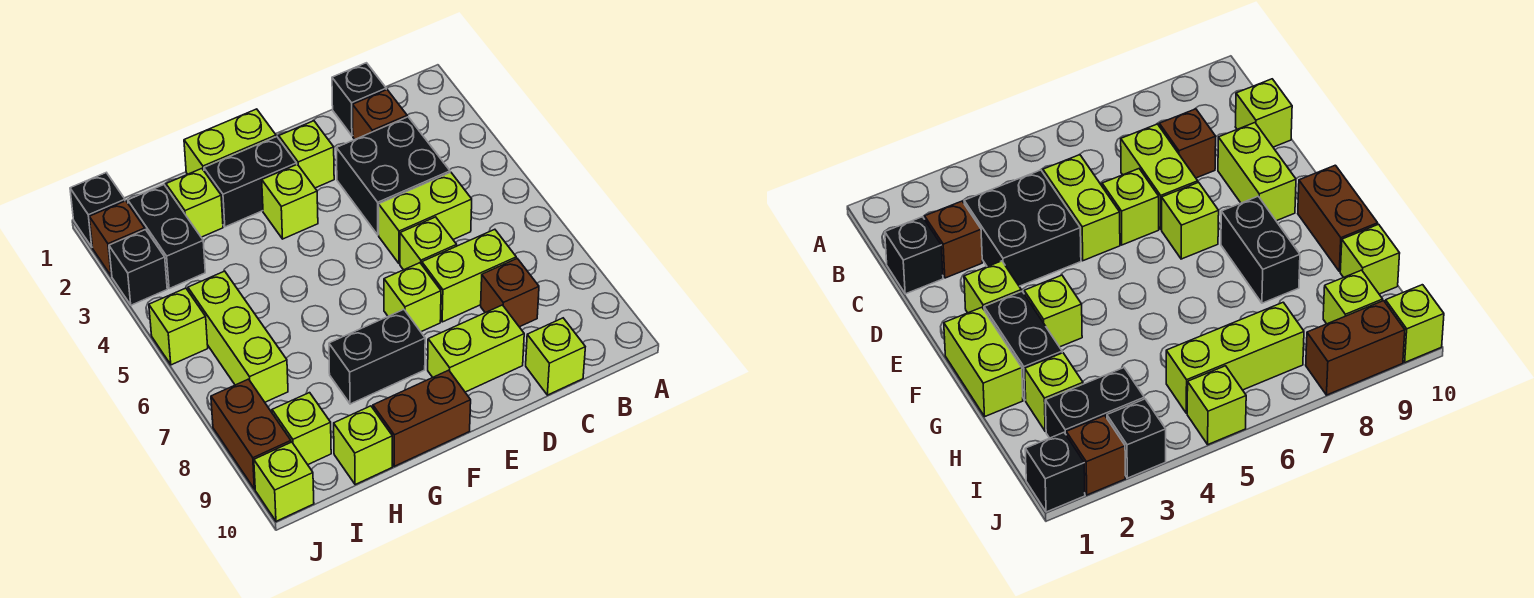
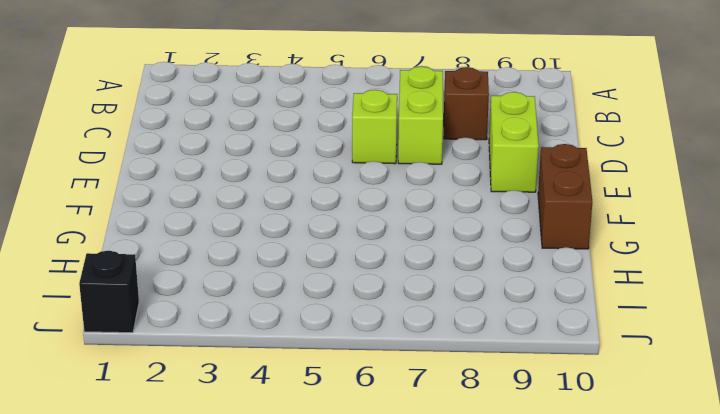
none -> black brick C1 level 1
none -> brown brick C2 level 1
none -> black brick C3:D4 level 1

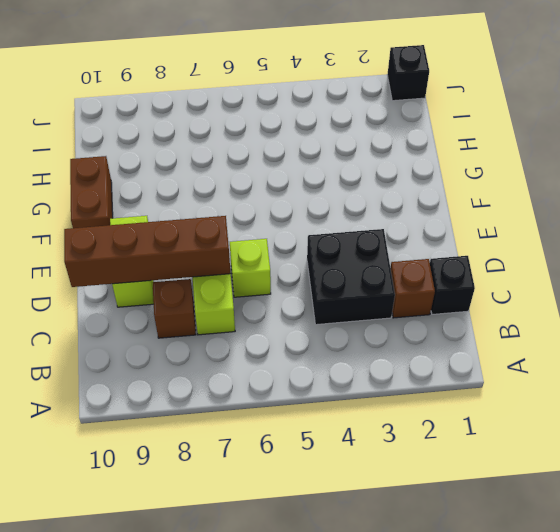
brown brick D7:D10 level 2 -> none
none -> lime brick C5:D5 level 1
none -> lime brick C10 level 1
none -> lime brick E2 level 1

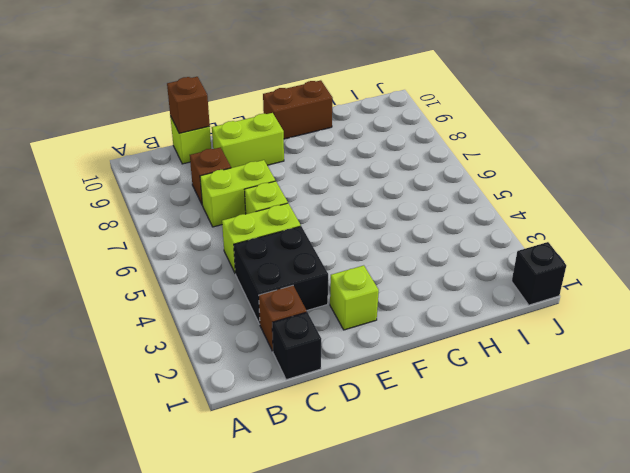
brown brick C10 level 2 -> brown brick J2 level 1
none -> lime brick E7 level 1
none -> lime brick F1:G1 level 1
none -> black brick F2:G2 level 1

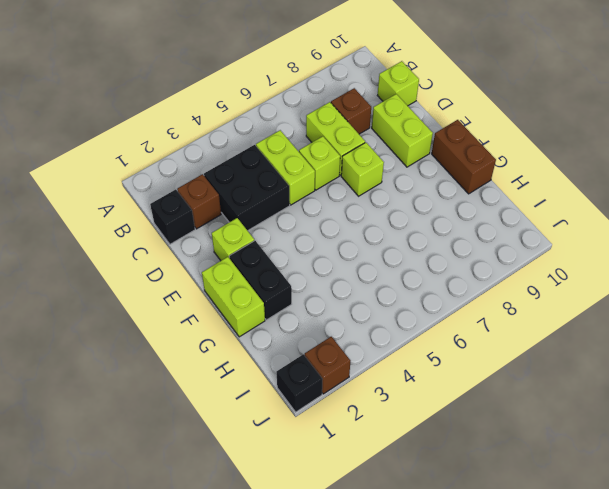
none -> lime brick F3 level 1
none -> black brick F8:G8 level 1
none -> lime brick H2 level 1

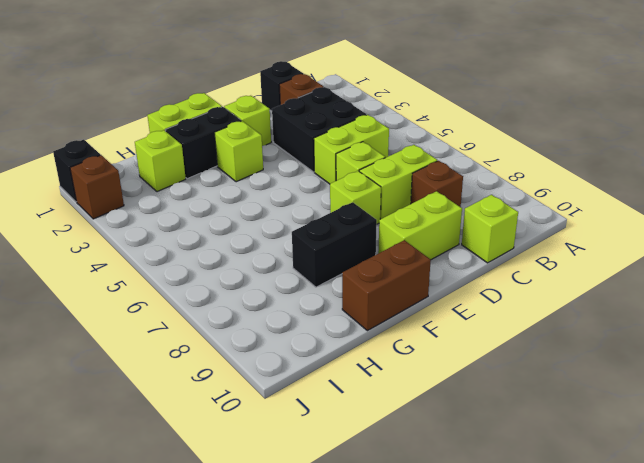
none -> lime brick H10 level 1
none -> black brick I2:I3 level 1
none -> lime brick I5:I7 level 1

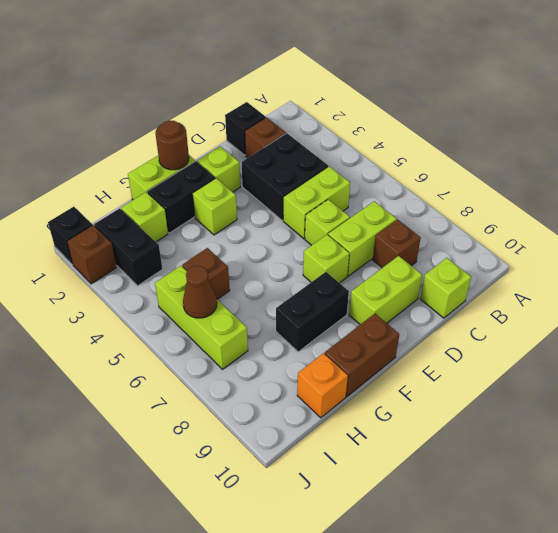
brown round brick F1 level 2 -> none
brown brick H5 level 1 -> none
orange brick H10 level 1 -> lime brick H10 level 1
brown cone I6 level 2 -> none
none -> lime brick I9 level 1
none -> black brick J3 level 1
none -> lime brick J5 level 1

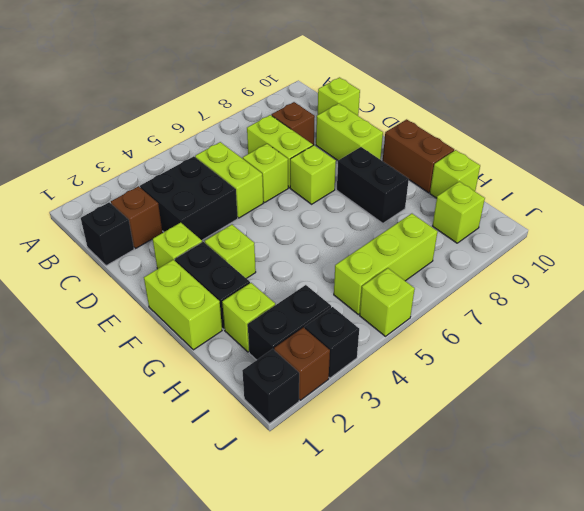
none -> brown brick J8:J9 level 1
none -> lime brick J10 level 1

